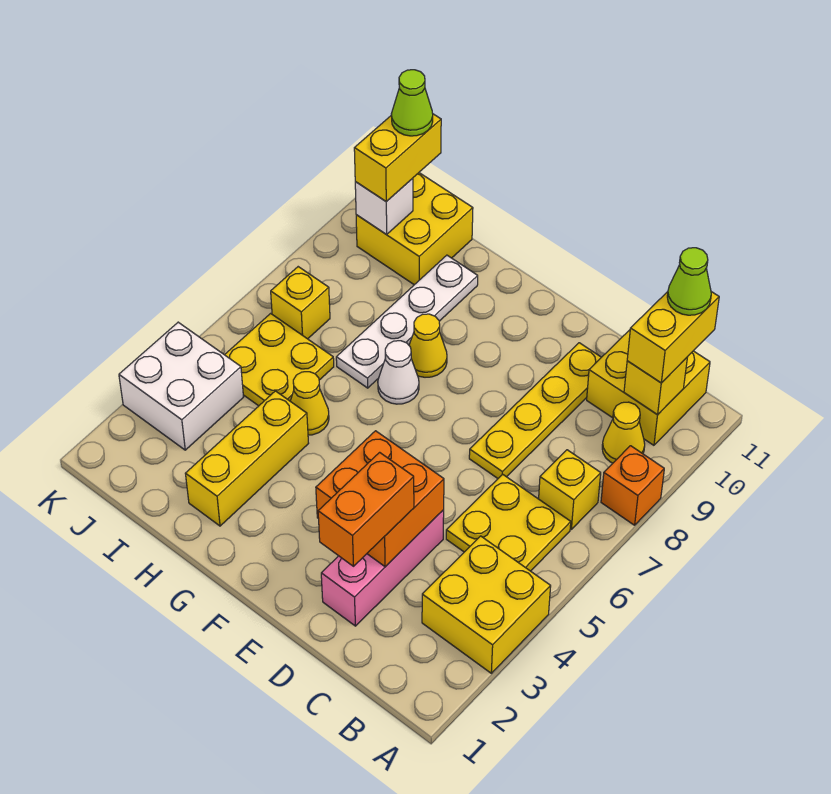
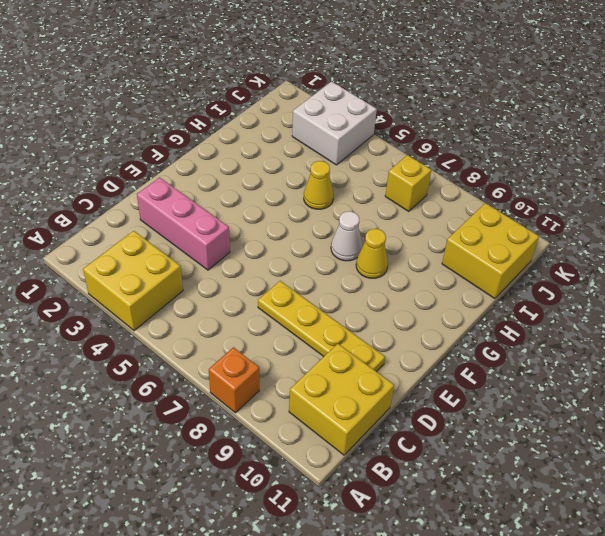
none -> yellow plate B5:C6 level 1
none -> yellow brick B7 level 1
none -> yellow cone B9 level 1

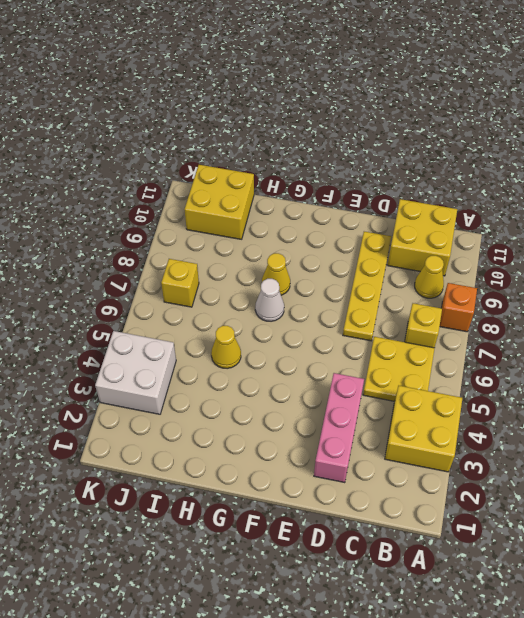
none -> yellow brick H2:H4 level 1
none -> white plate H7:H10 level 1
none -> yellow plate I5:J6 level 1

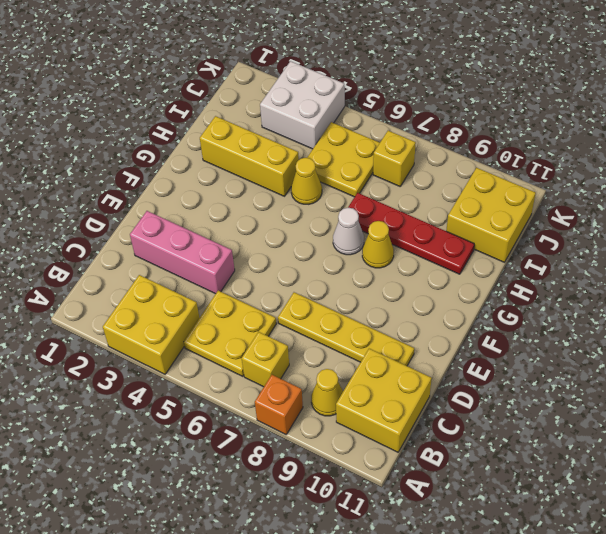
red plate H7:H10 level 1 -> white plate H7:H10 level 1
none -> yellow brick B10 level 2
none -> orange brick D3:E4 level 2
none -> white brick J10 level 2

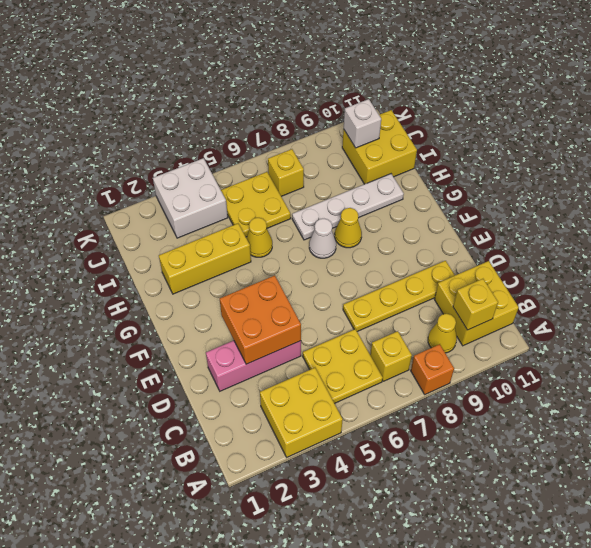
none -> yellow brick B10:B11 level 3
none -> orange brick D2:D3 level 3
none -> yellow brick J10:J11 level 3

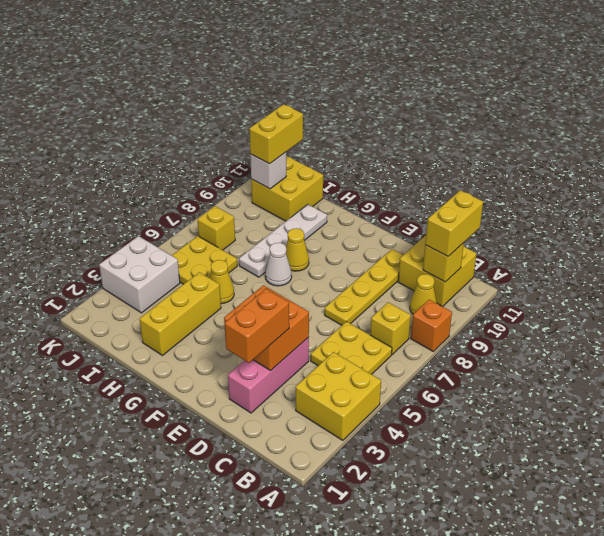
none -> lime cone B11 level 4
none -> lime cone J11 level 4

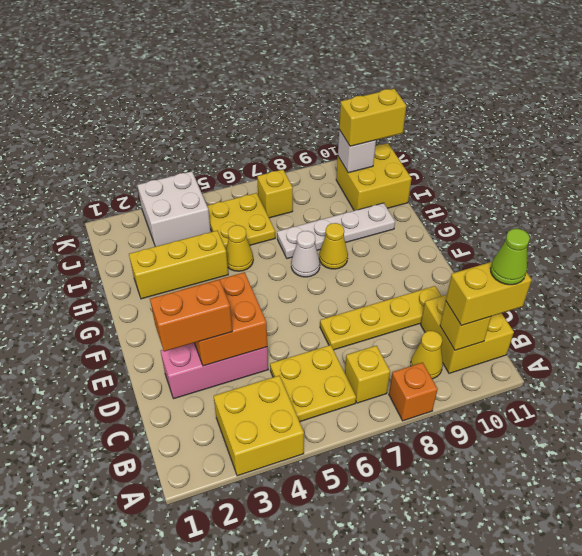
none -> lime cone J11 level 4

